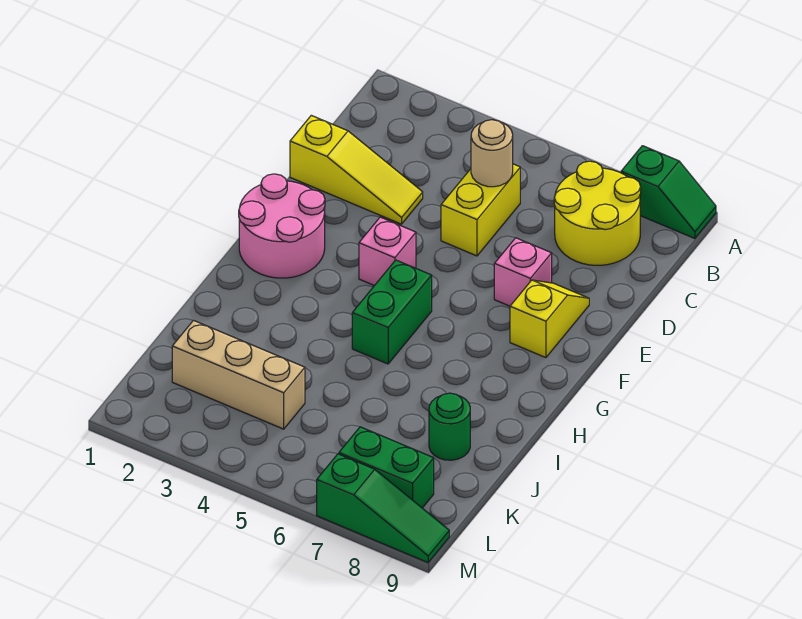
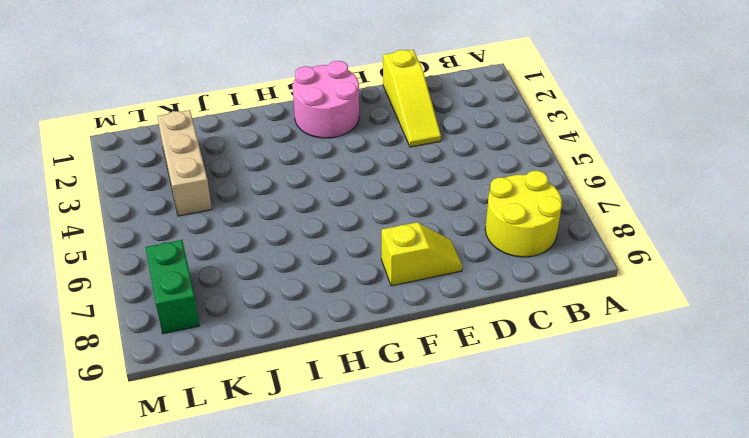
none -> green slope A8:A9 level 1 top 8
none -> yellow brick C5:D5 level 1
none -> pink brick E7 level 1

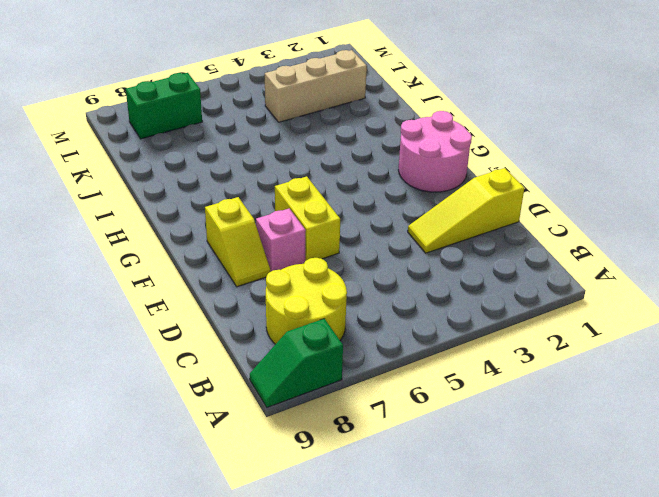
yellow brick E6:F6 level 1 -> yellow brick C5:D5 level 1
none -> pink brick F4 level 1
none -> green brick G5:H5 level 1
none -> green round brick J8 level 1

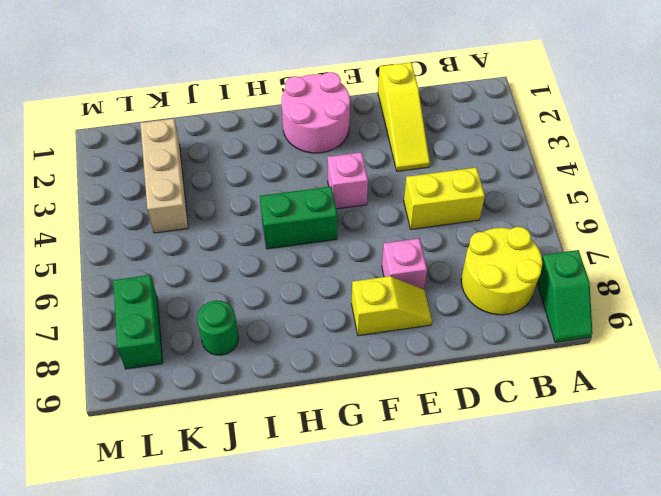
none -> green slope M7:M9 level 1 top 7
none -> tan round brick C5 level 2

